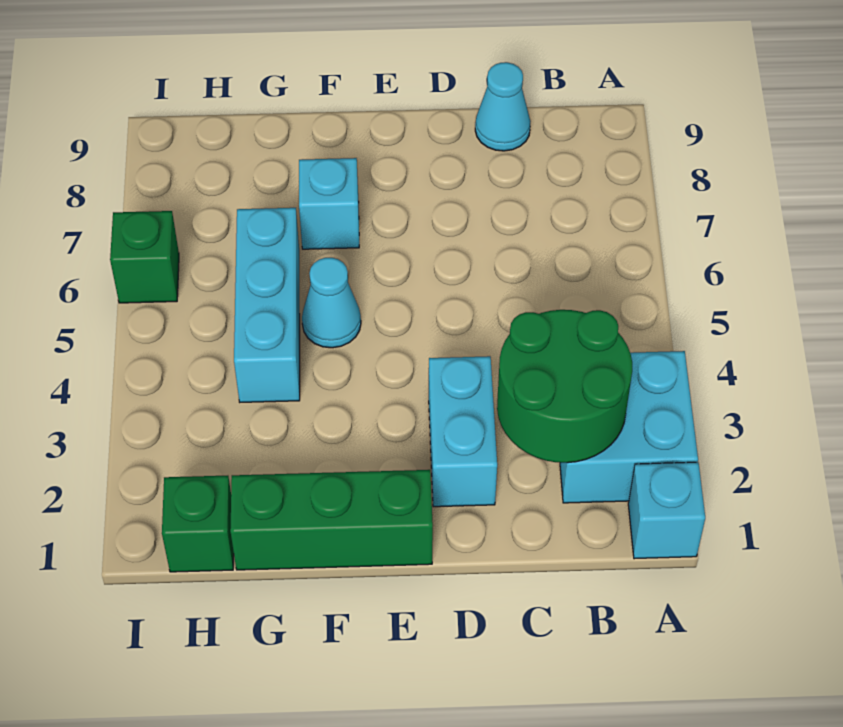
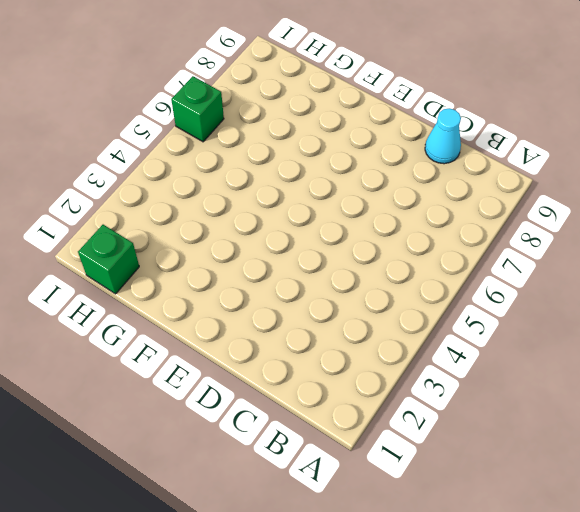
none -> cyan brick A1 level 1
none -> cyan brick A2:B3 level 1

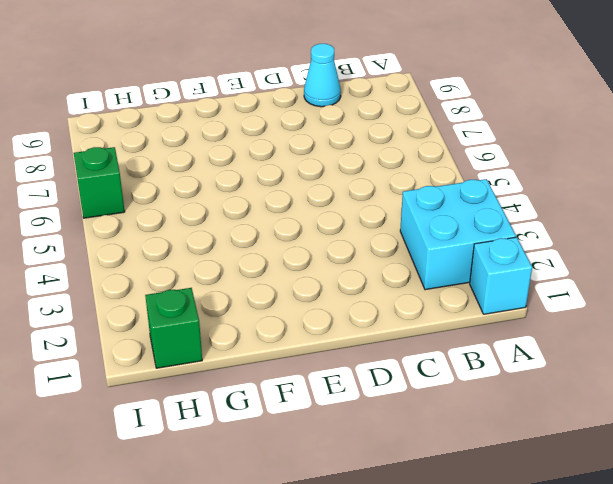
none -> cyan brick D2:D3 level 1
none -> green brick E1:G1 level 1

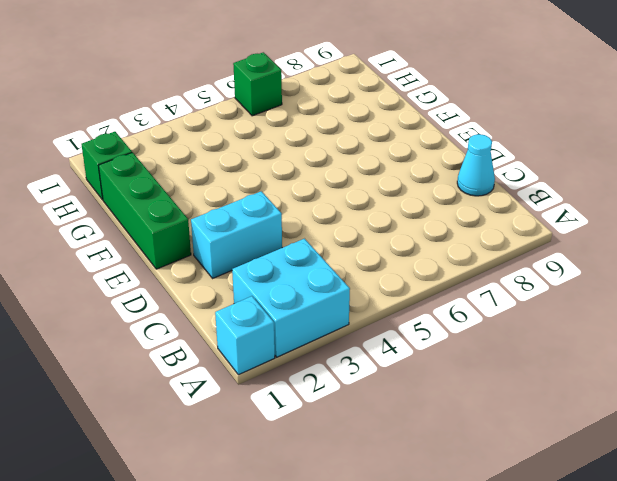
none -> cyan cone F5 level 1
none -> cyan brick F7 level 1

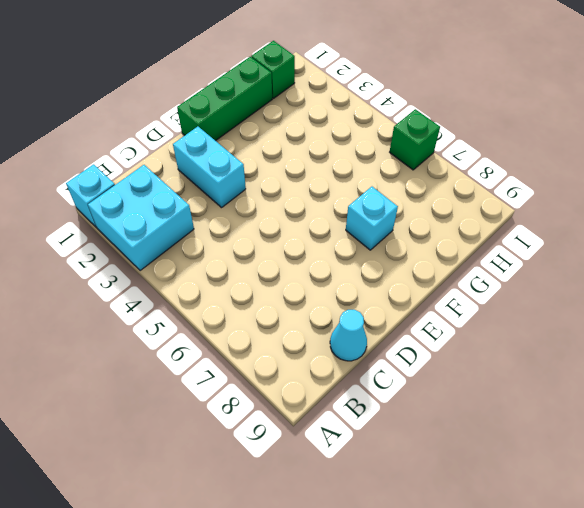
none -> cyan cone F5 level 1
none -> cyan brick G4:G6 level 1

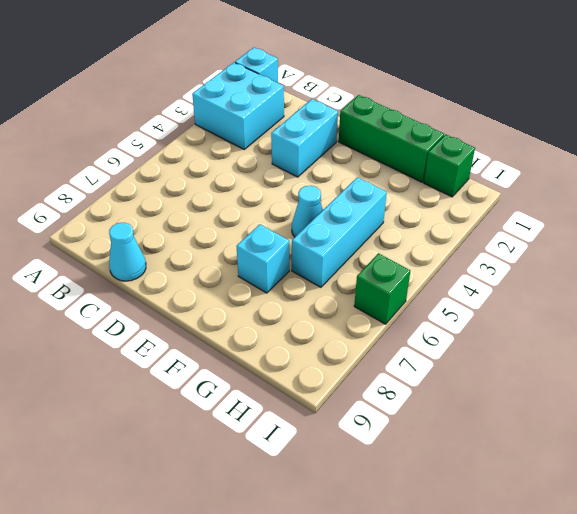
none -> green round brick B2:C3 level 2

